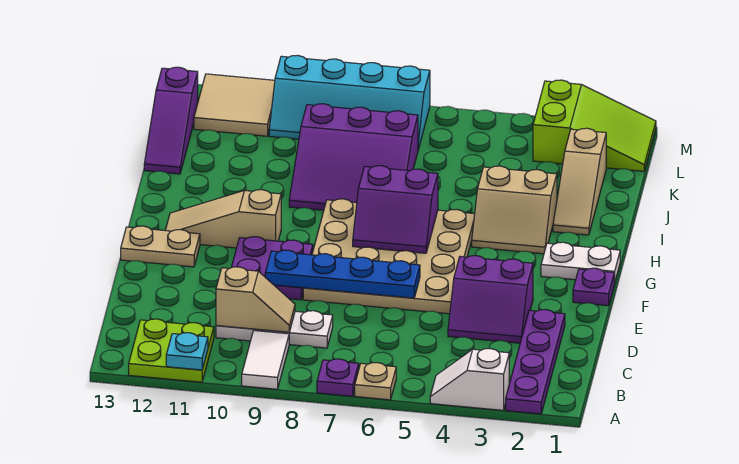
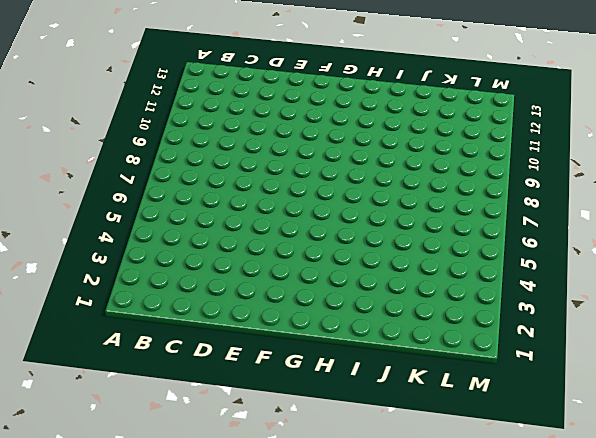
none -> purple plate A2:D2 level 1
none -> white slope A3:A4 level 1 top 3
none -> tan plate A6 level 1

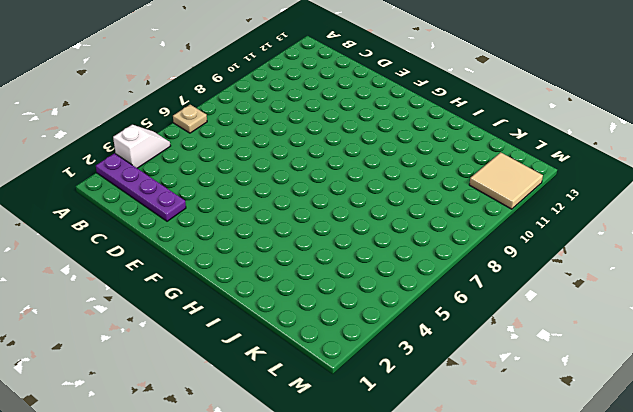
none -> purple plate A7 level 1
none -> white tile A9:B9 level 1
none -> lime plate A11:B12 level 1

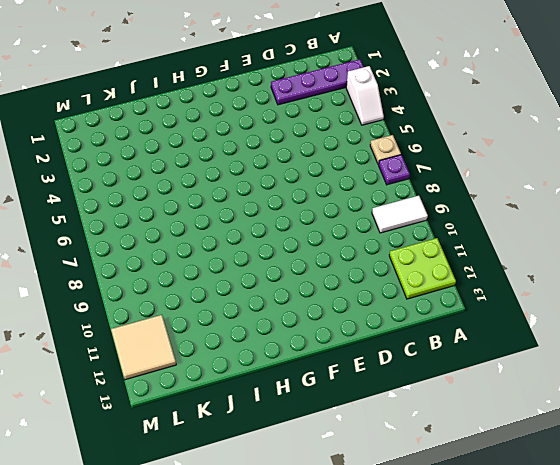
none -> white plate C8:C10 level 1
none -> purple slope D3:E4 level 1 top E
none -> tan plate E5:H8 level 1

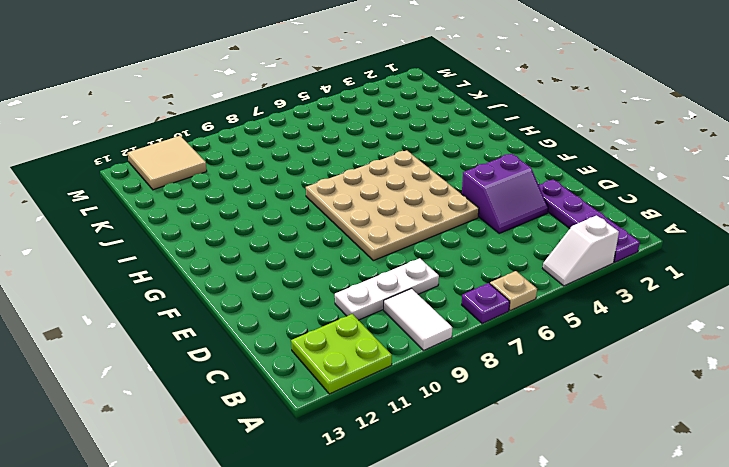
none -> purple plate E9:F10 level 1
none -> purple plate F1 level 1
none -> tan plate F12:F13 level 1

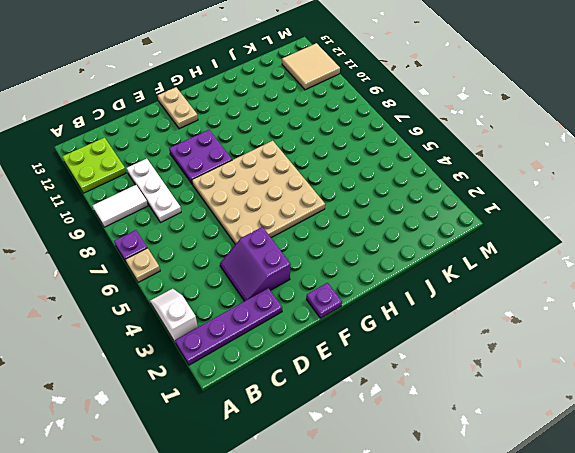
none -> white plate G1:G2 level 1
none -> tan slope G10:G12 level 1 top 10
none -> tan slope H3:I4 level 1 top I

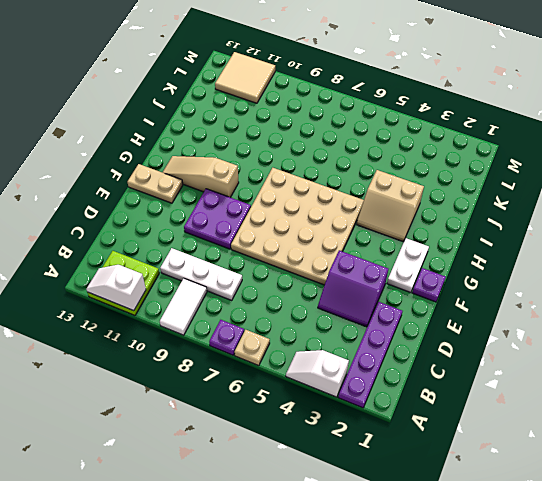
white slope A11:A12 level 2 top 11 -> cyan plate A11 level 2
white plate F2:G2 level 1 -> white plate G1:G2 level 1
none -> tan slope I2:K2 level 1 top K
none -> purple slope I7:K9 level 1 top K
none -> purple slope J13:L13 level 1 top L

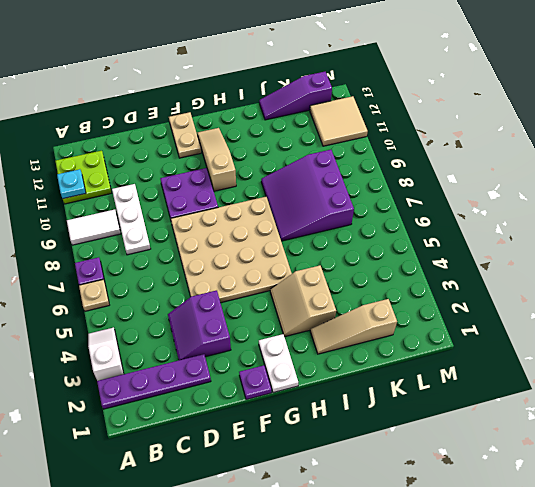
none -> lime slope L1:M3 level 1 top 3
none -> cyan slope L7:M10 level 1 top M
none -> tan slope C9:C10 level 2 top 10

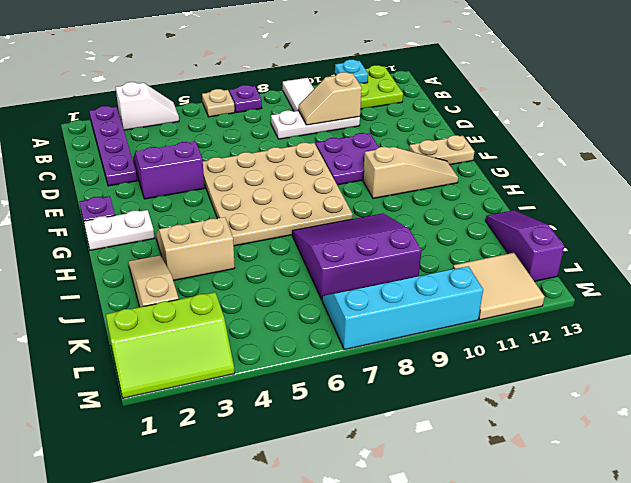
lime slope L1:M3 level 1 top L -> lime slope L1:M3 level 1 top 3
none -> blue plate E6:E9 level 2
none -> purple slope G6:H7 level 2 top H

